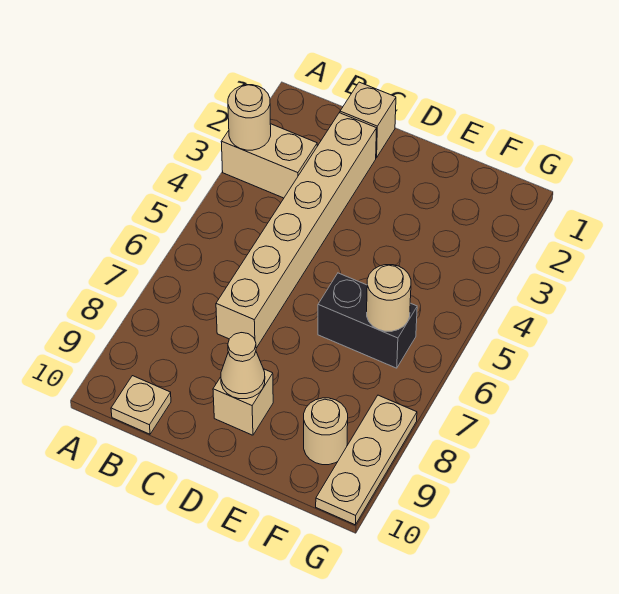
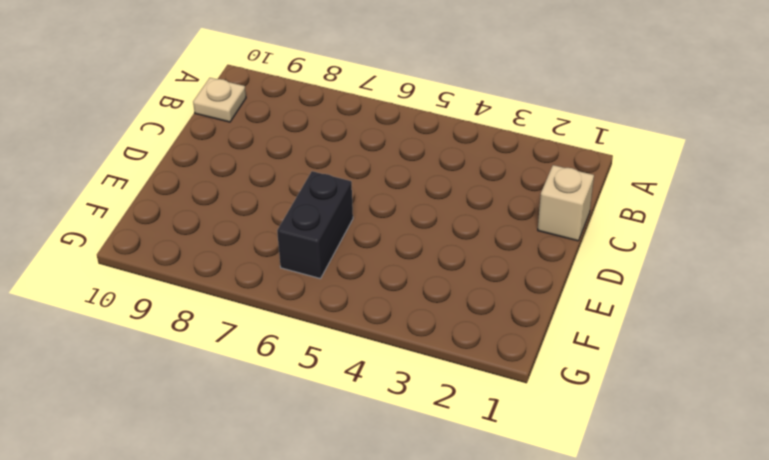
none -> tan brick A3:B3 level 1
none -> tan brick C2:C7 level 1

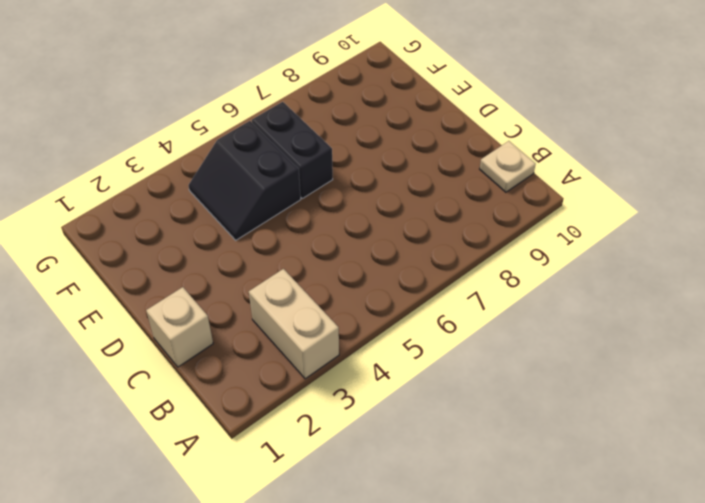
black slope E4:F5 level 1 top 5 -> none
none -> tan brick C2:C7 level 1
none -> tan brick D9 level 1

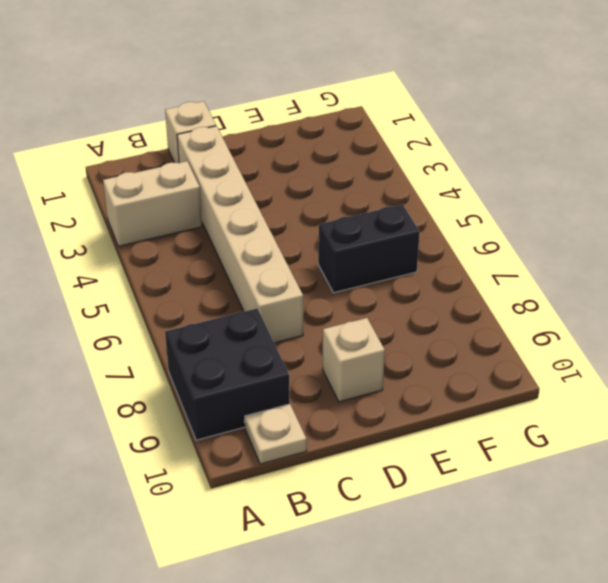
black brick A8:B9 level 1 -> none
none -> tan round brick F9 level 1
none -> tan plate G8:G10 level 1

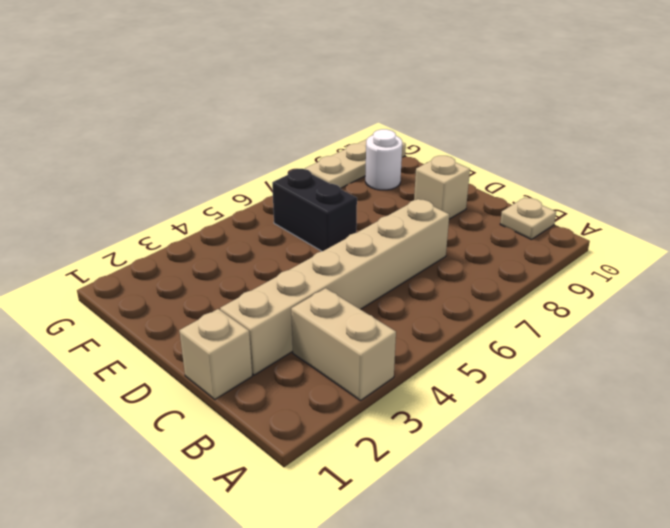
white round brick F9 level 1 -> tan round brick F9 level 1
none -> tan round brick A3 level 2
none -> tan cone D9 level 2

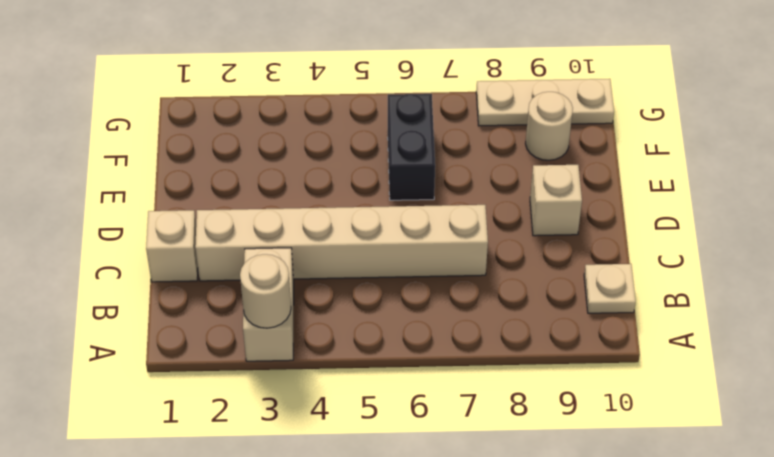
none -> tan cone D9 level 2
none -> tan round brick F6 level 2

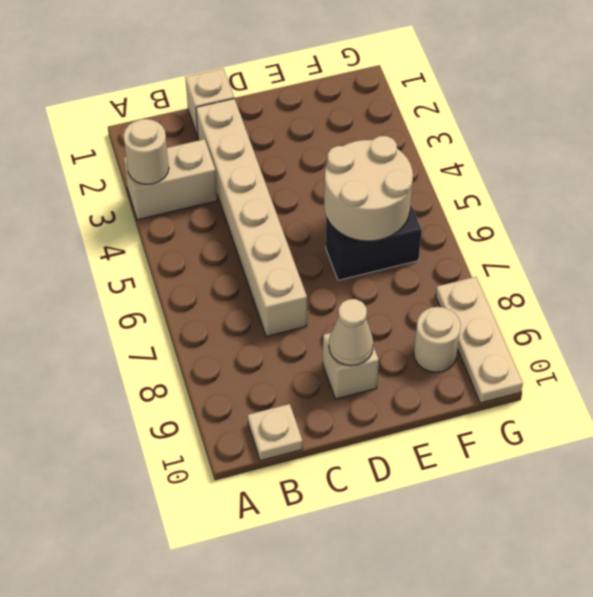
tan round brick E5:F6 level 2 -> tan round brick F6 level 2

